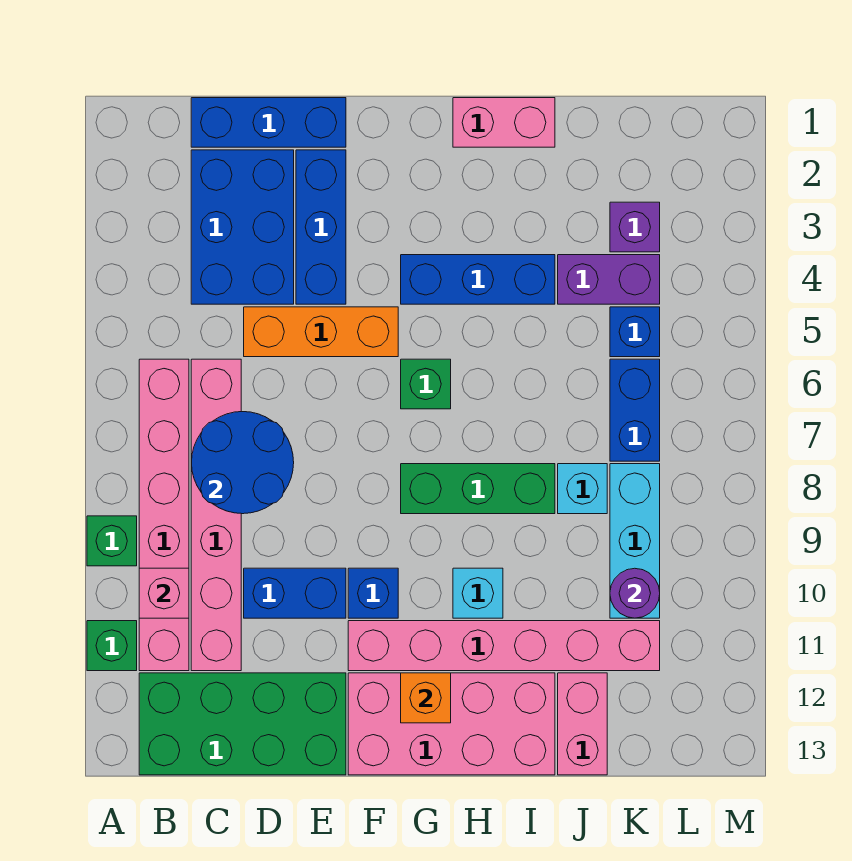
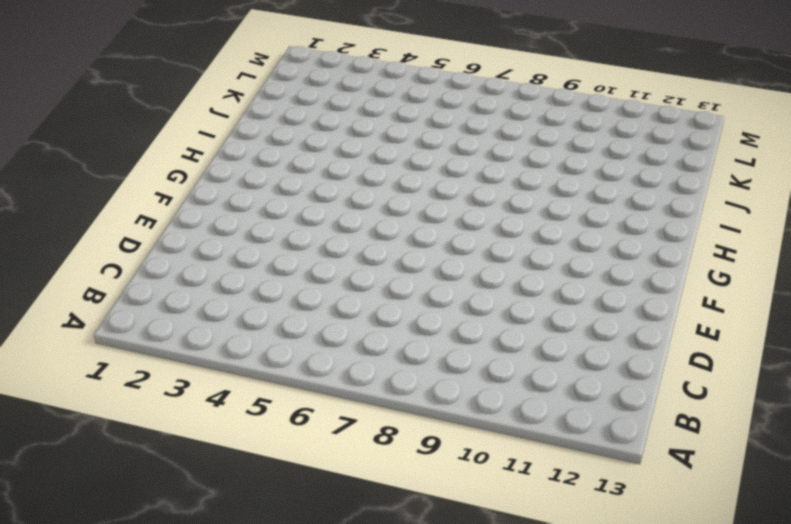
none -> green brick A9 level 1
none -> green brick A11 level 1
none -> pink brick B6:B11 level 1

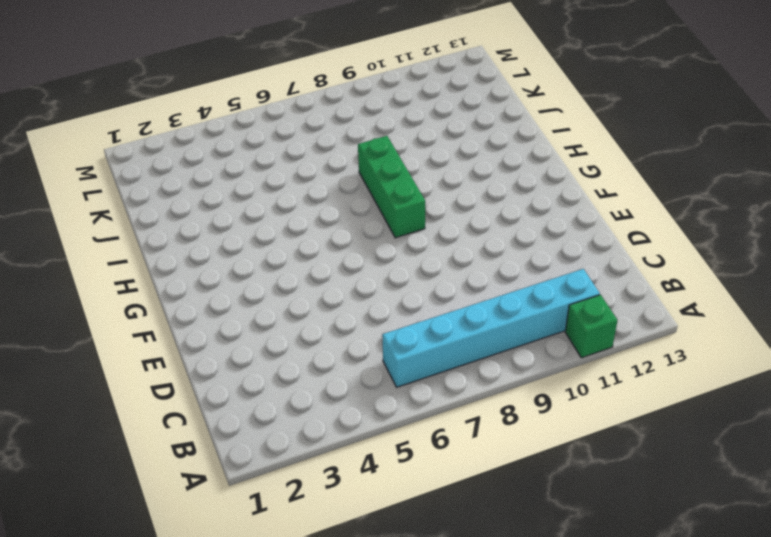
cyan brick B6:B11 level 1 -> pink brick B6:B11 level 1
none -> green brick A9 level 1
none -> green brick B12:E13 level 1
none -> blue brick C1:E1 level 1

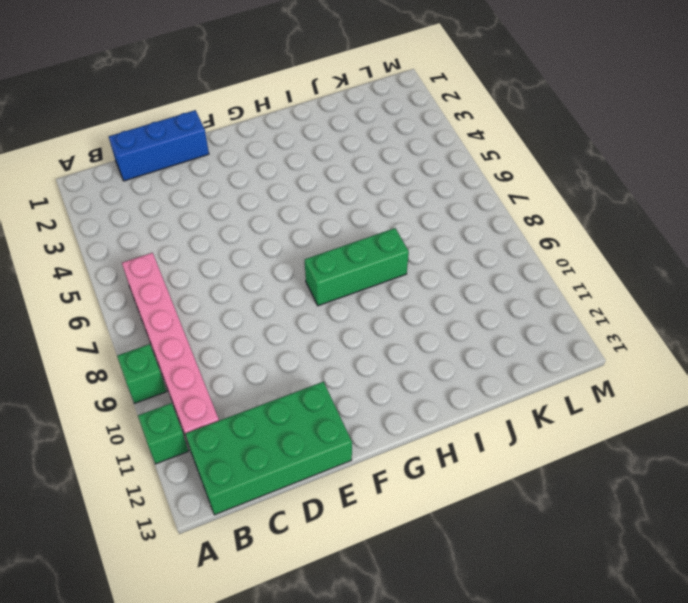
none -> blue brick C2:D4 level 1
none -> pink brick C6:C11 level 1
none -> orange brick D5:F5 level 1

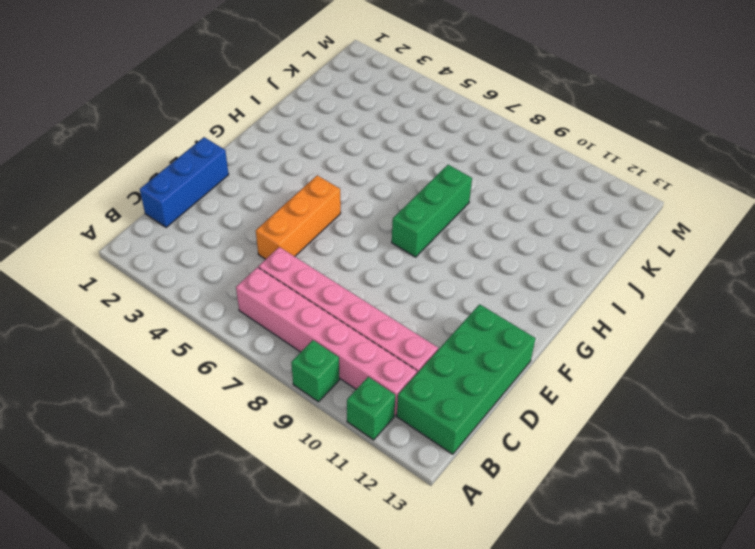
none -> blue brick C2:D4 level 1
none -> blue brick D10:E10 level 1
none -> blue brick E2:E4 level 1

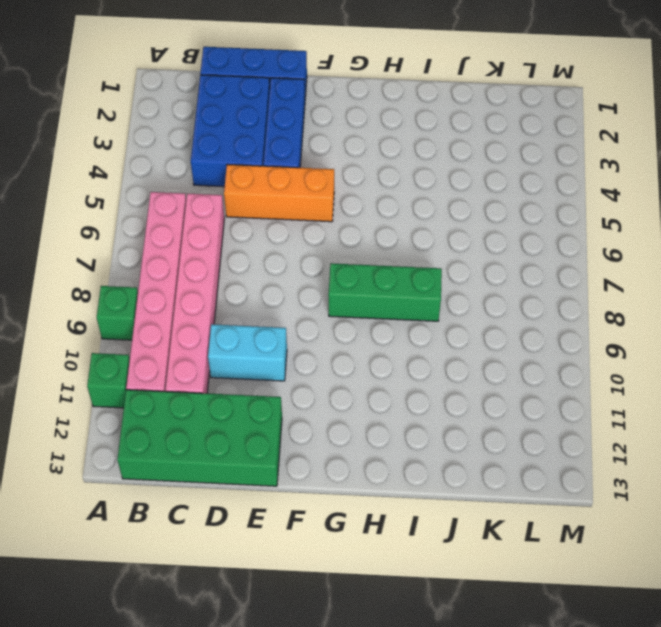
cyan brick D10:E10 level 1 -> blue brick D10:E10 level 1
none -> blue brick F10 level 1
none -> pink brick F11:K11 level 1
none -> pink brick F12:I13 level 1

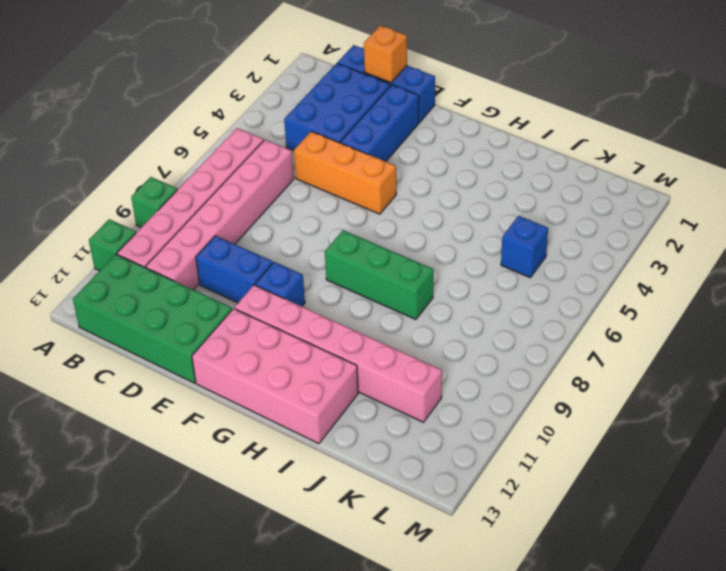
orange brick D1 level 2 -> orange brick G12 level 2
none -> blue brick G4:I4 level 1
none -> green brick G6 level 1
none -> pink brick H1:I1 level 1

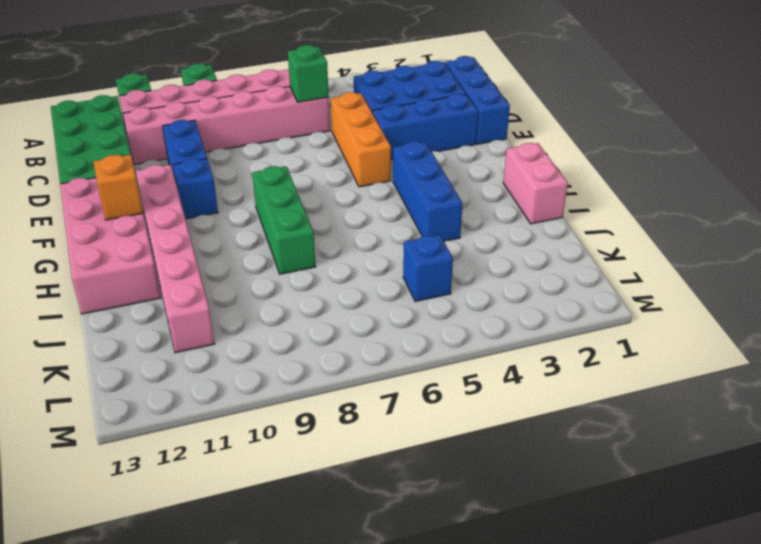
green brick C6 level 2 -> green brick G6 level 1
none -> cyan brick H10 level 1
none -> purple brick J4:K4 level 1
none -> cyan brick J8 level 1

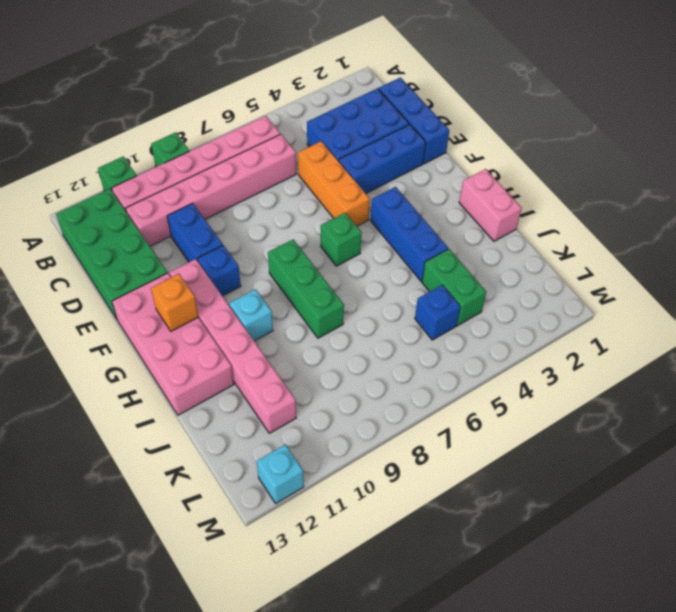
green brick J4:K4 level 1 -> purple brick J4:K4 level 1
cyan brick M12 level 1 -> cyan brick J8 level 1
none -> pink brick J12:J13 level 1
none -> purple brick K3 level 1
none -> blue brick K6:K7 level 1

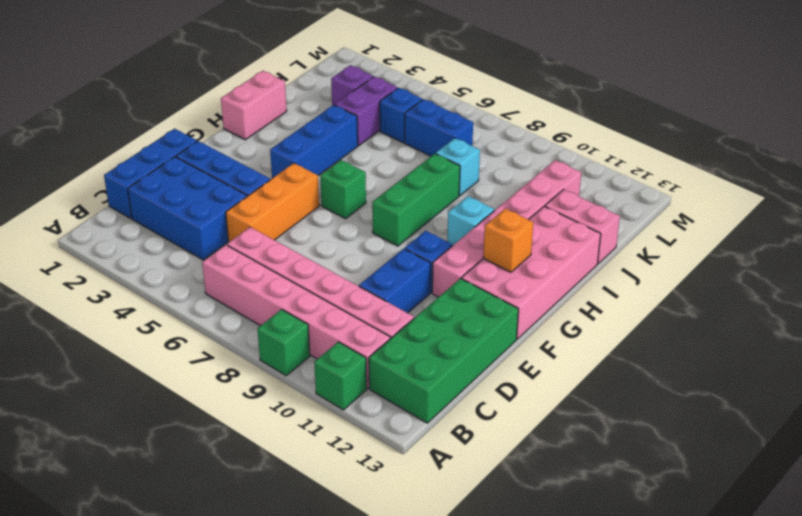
none -> cyan brick K8:K10 level 1
none -> pink brick B10 level 2
none -> blue round brick C7:D8 level 2

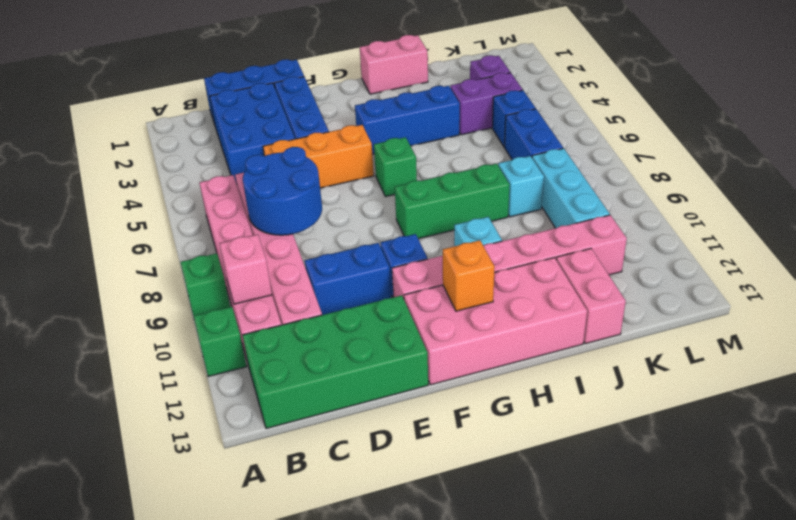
none -> purple round brick K10 level 2

